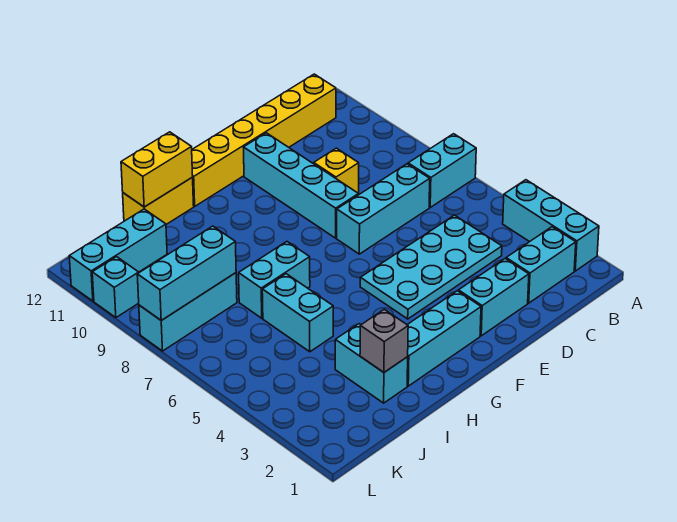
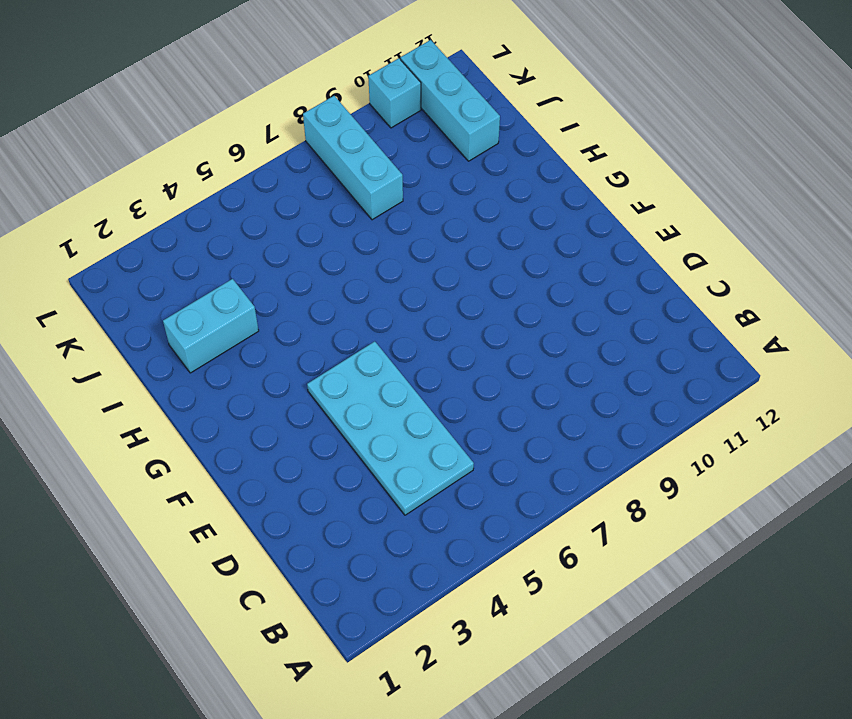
none -> cyan brick A2:A4 level 1
none -> cyan brick A7:B7 level 1
none -> cyan brick B2:C2 level 1

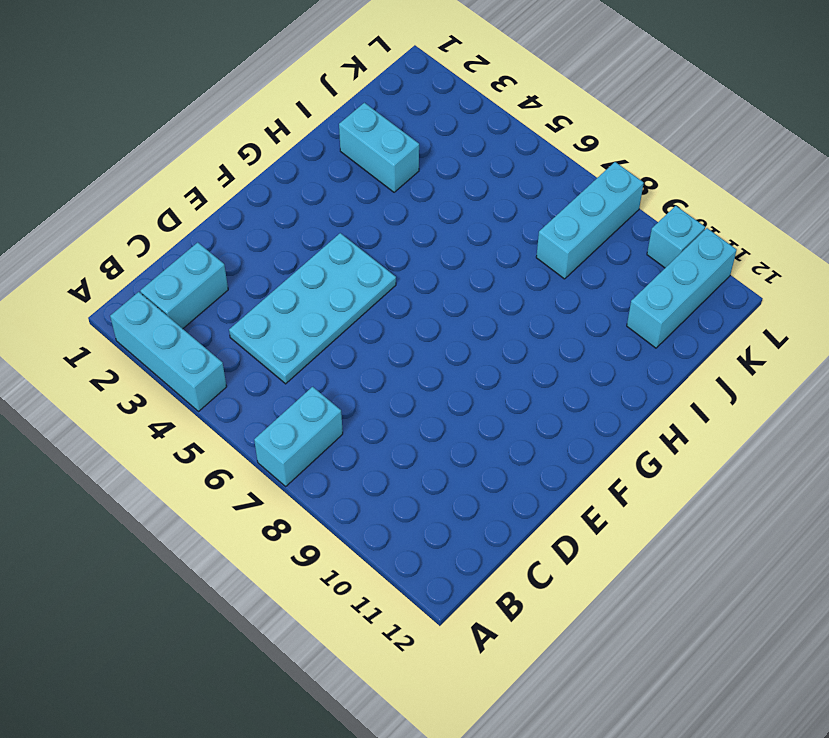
none -> yellow brick B12:G12 level 1
none -> cyan brick C7:E7 level 1
none -> cyan brick D2:E2 level 1

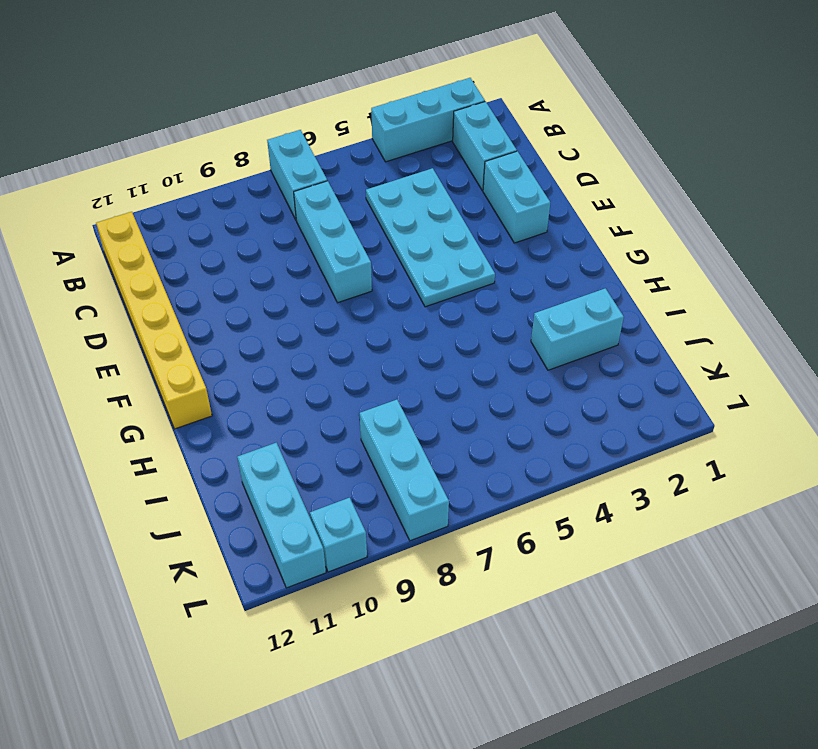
none -> yellow brick D9 level 1
none -> cyan brick E8:E11 level 1
none -> cyan brick F2:H2 level 1

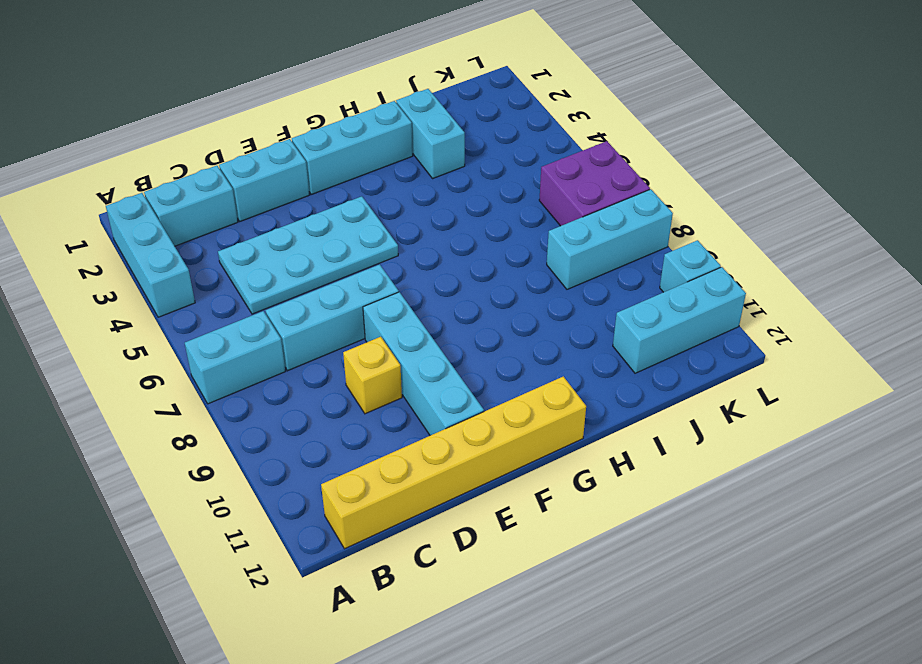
purple brick K6:L7 level 1 -> none
none -> cyan brick H7:I7 level 1
none -> yellow brick H12:I12 level 1
none -> cyan brick I5:I6 level 1

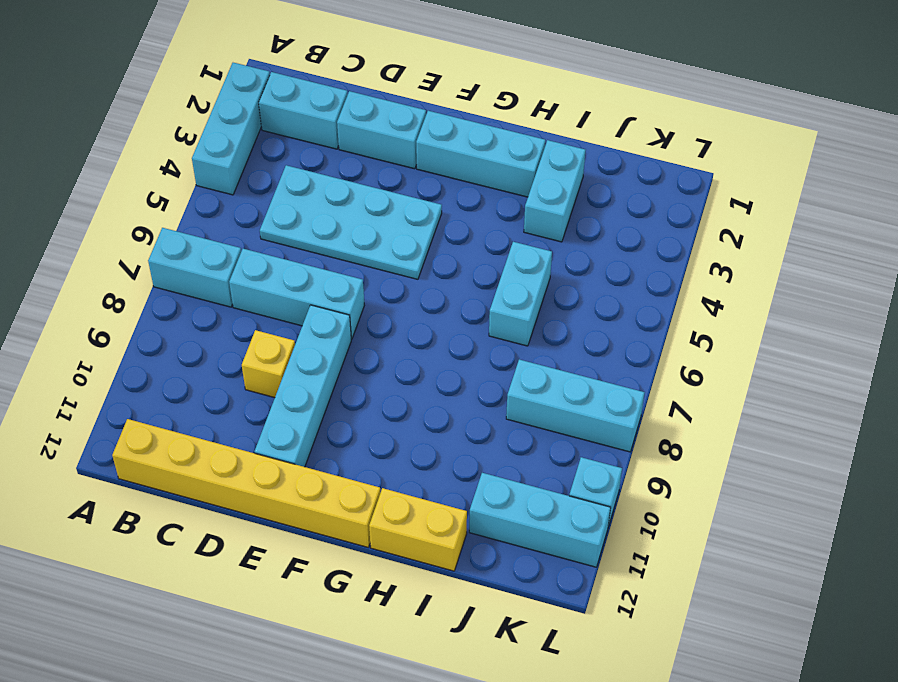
none -> cyan brick H7:I7 level 1
none -> yellow brick H12:I12 level 2
none -> grey brick I2 level 2

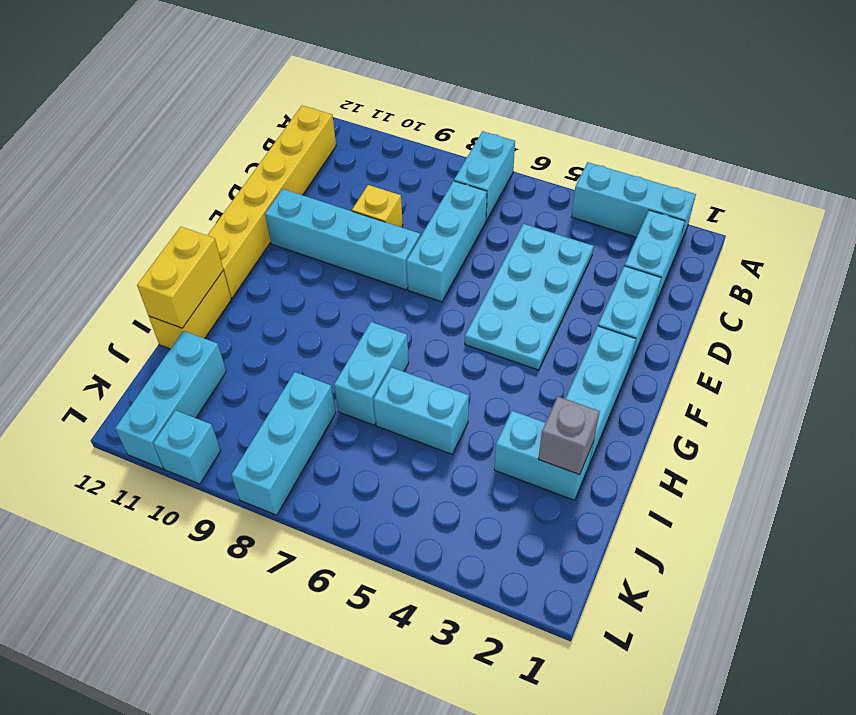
none -> cyan brick J8:L8 level 2

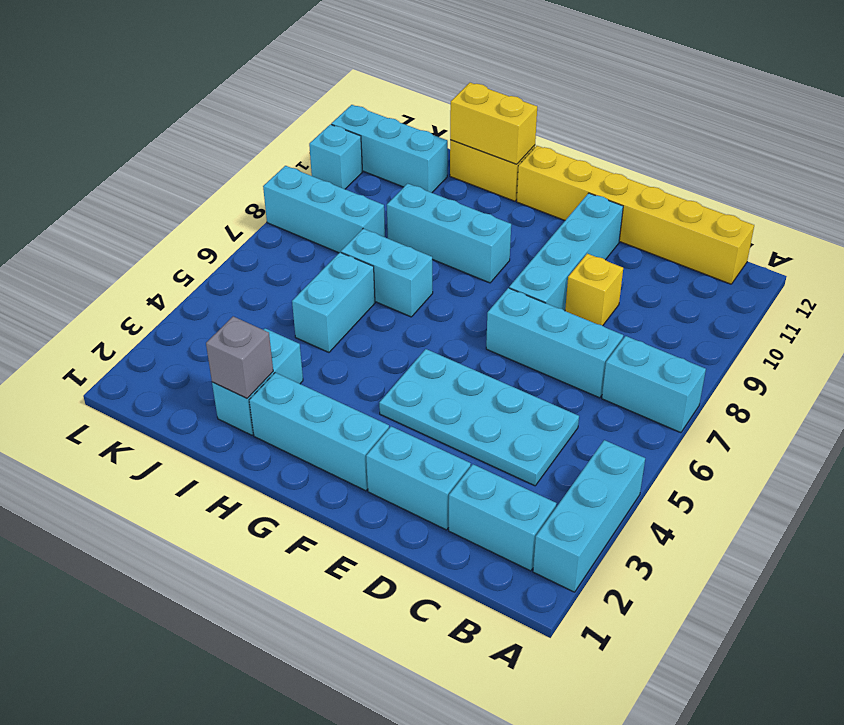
cyan brick G9:I9 level 1 -> cyan brick J8:L8 level 2

